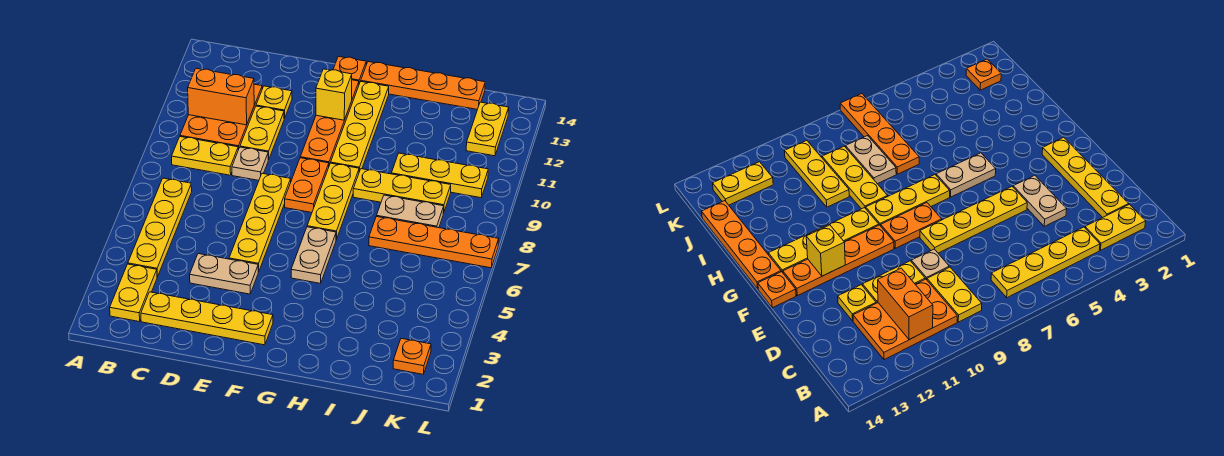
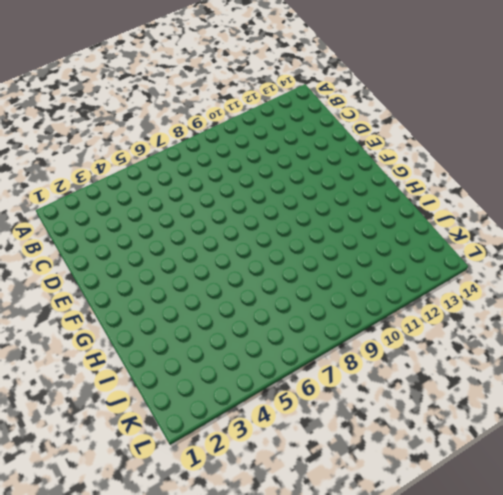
none -> yellow plate B2:B3 level 1
none -> yellow plate B4:B7 level 1
none -> yellow plate B9:C9 level 1

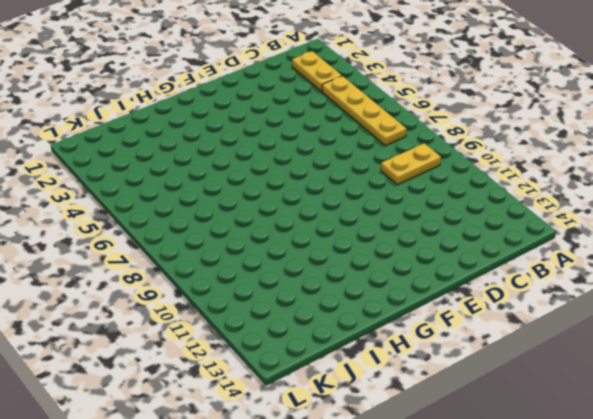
none -> orange plate B10:C12 level 1
none -> yellow plate C2:F2 level 1
none -> tan plate D4:E4 level 1

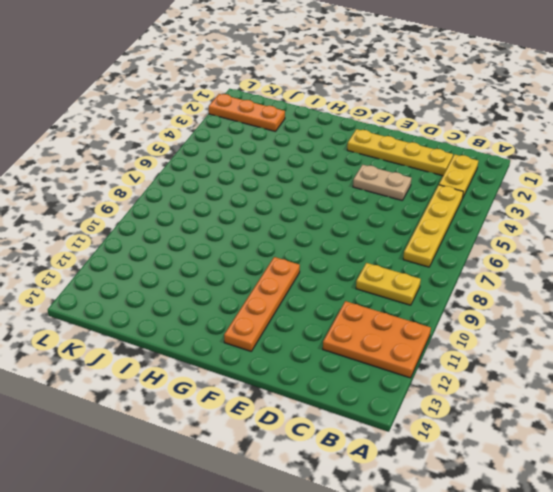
orange plate A11:C12 level 1 -> orange plate B10:C12 level 1
orange plate J2:L2 level 1 -> orange plate K2 level 1
none -> tan plate D9 level 1
none -> yellow plate D10:D11 level 1
none -> yellow plate D12 level 1

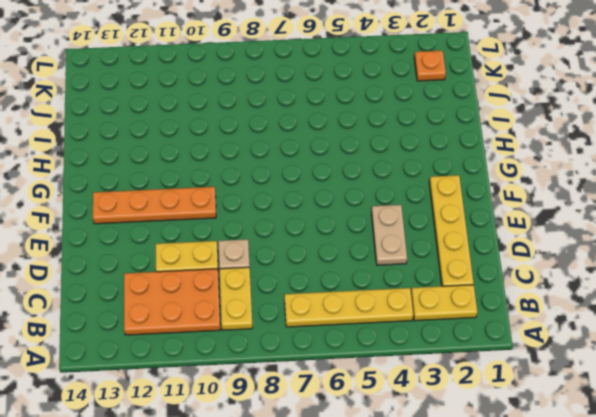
none -> yellow plate D12 level 1
none -> yellow plate E5:E8 level 1
none -> orange plate F8:F9 level 1

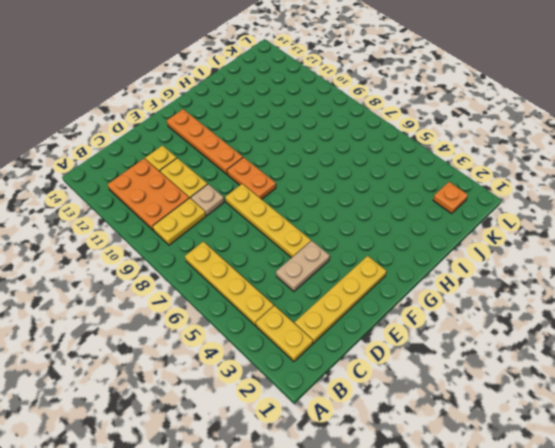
none -> orange plate F14 level 1
none -> tan plate G5:G6 level 1
none -> yellow plate G7:G9 level 1

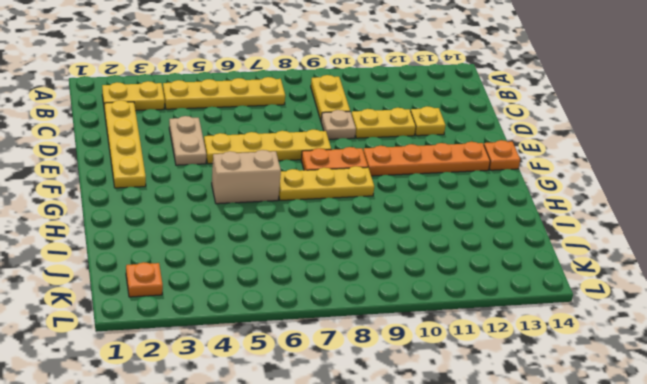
tan brick G5:G6 level 1 -> tan plate G5:G6 level 1
none -> orange plate B10:C12 level 1
none -> yellow plate G10:G13 level 1
none -> orange plate G14:J14 level 1

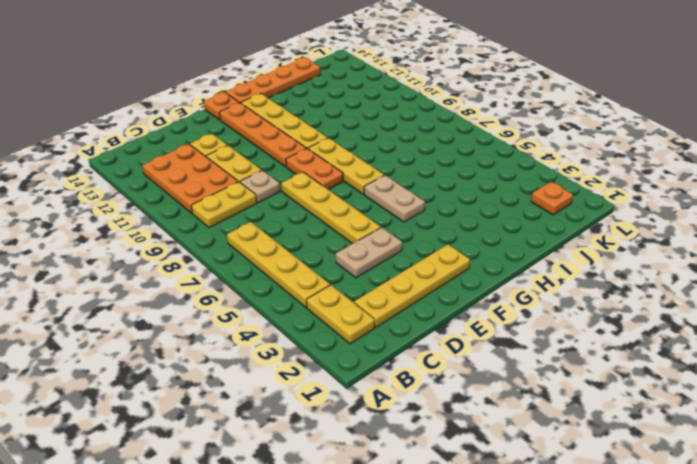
none -> yellow plate H9:J9 level 1
none -> orange plate I7:L7 level 1
none -> tan plate I8:J8 level 1

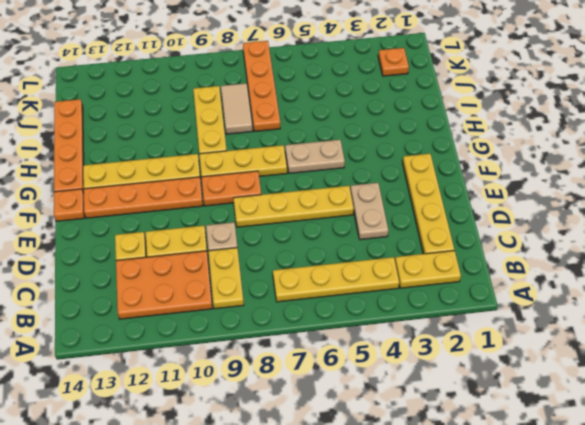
tan tile I8:J8 level 1 -> tan plate I8:J8 level 1
none -> yellow plate I10:K10 level 1
none -> yellow plate K12:K13 level 1
none -> orange brick B11:C11 level 2

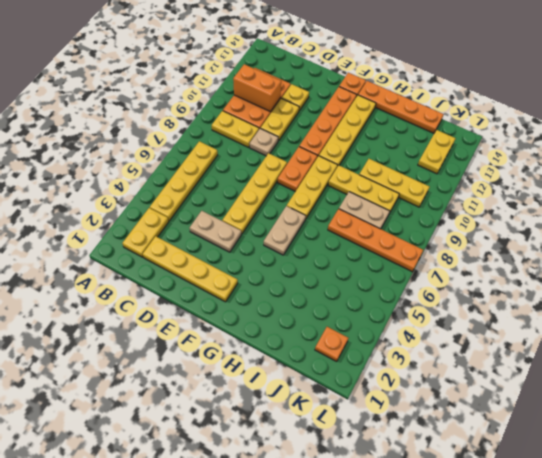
none -> yellow brick F12 level 2

